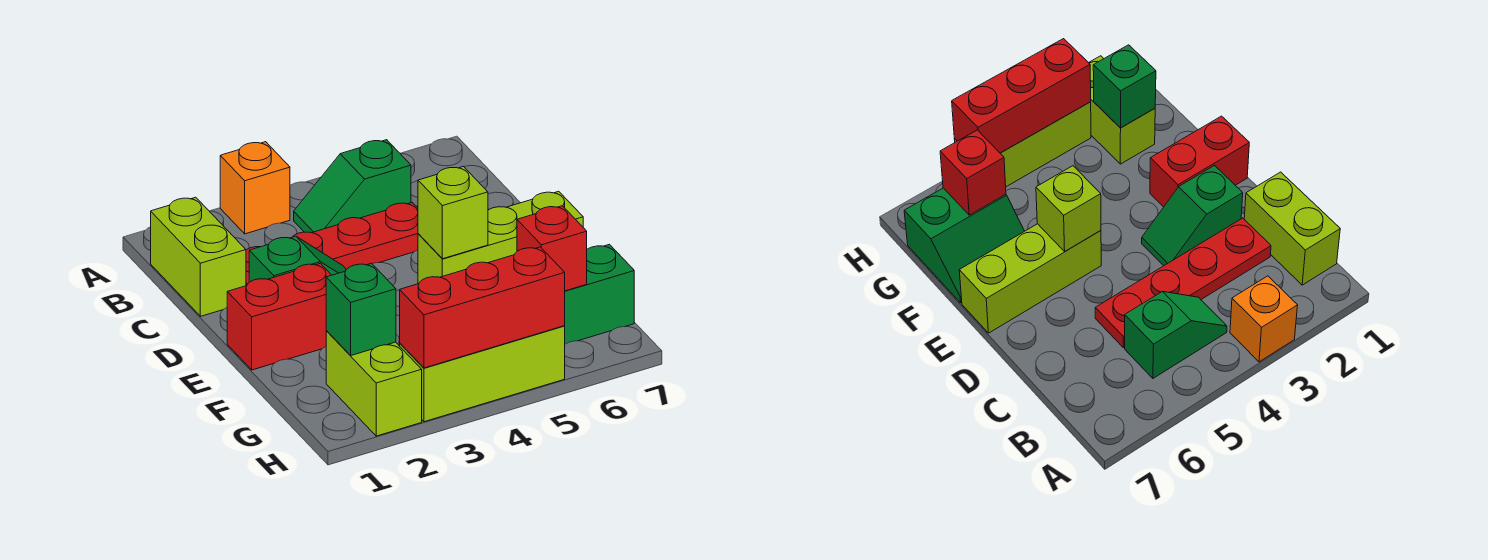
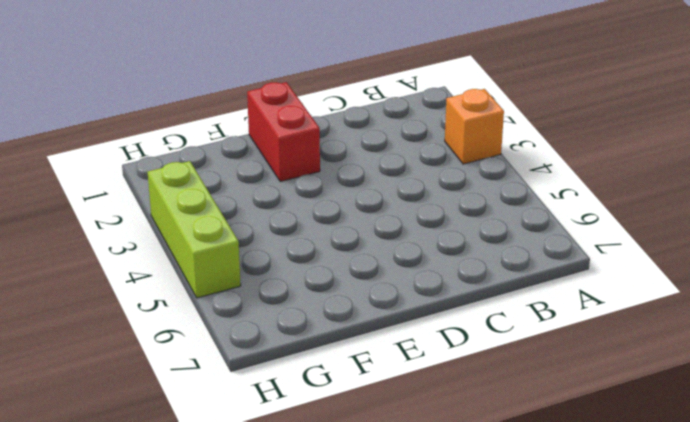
none -> lime brick B1:C1 level 1
none -> green slope B4:B5 level 1 top 5
none -> red plate C2:C5 level 1

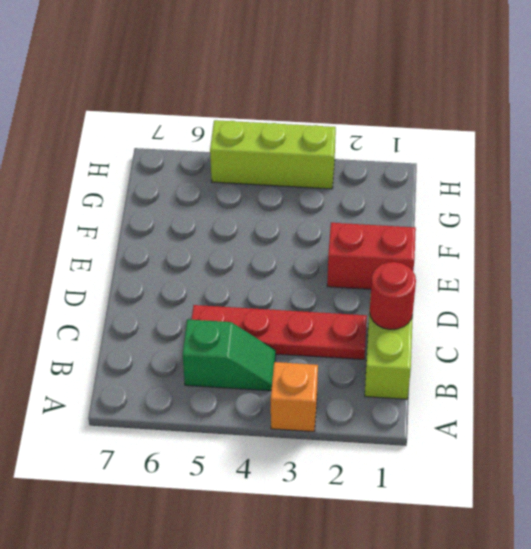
red round brick C1 level 2 -> none
none -> green slope D2:D3 level 1 top 2
none -> lime brick E5:E7 level 1
none -> green slope F6:G7 level 1 top G

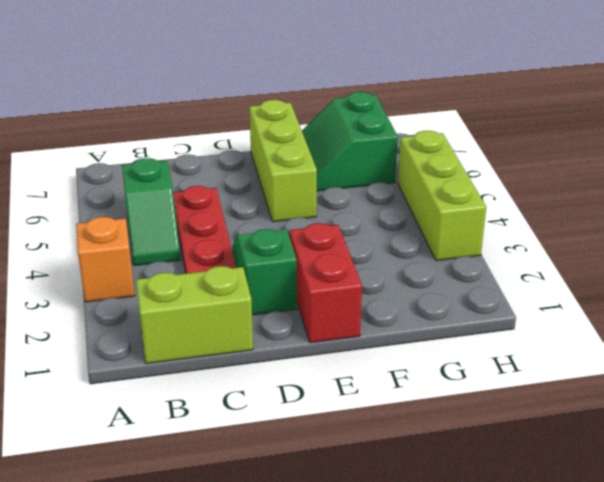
none -> lime brick G2:H2 level 1
none -> lime brick E5 level 2
none -> green brick G2 level 2

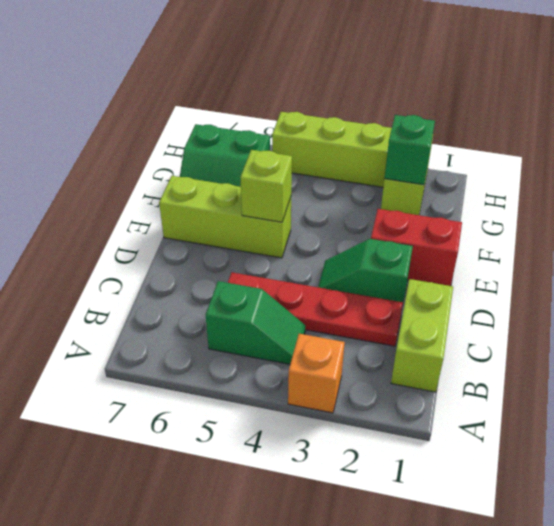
none -> red brick G6 level 2
none -> red brick H3:H5 level 2

